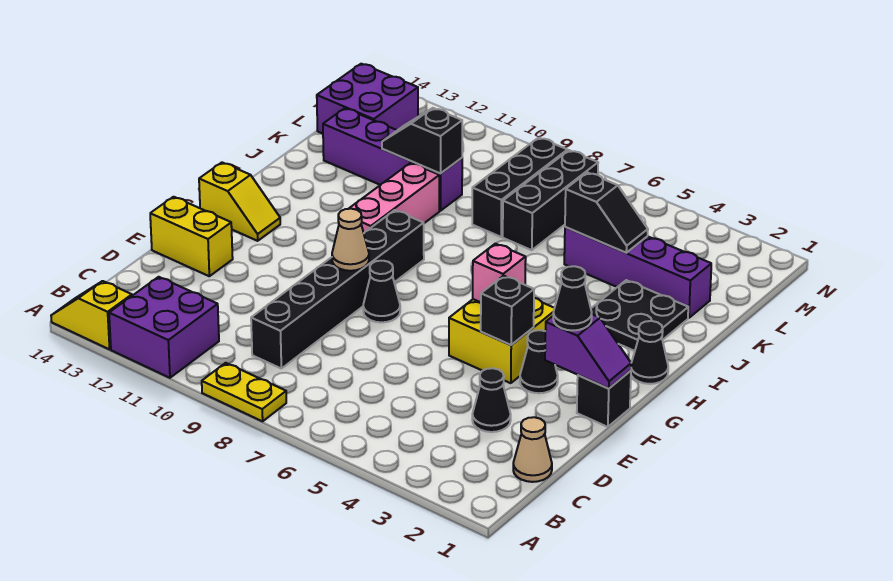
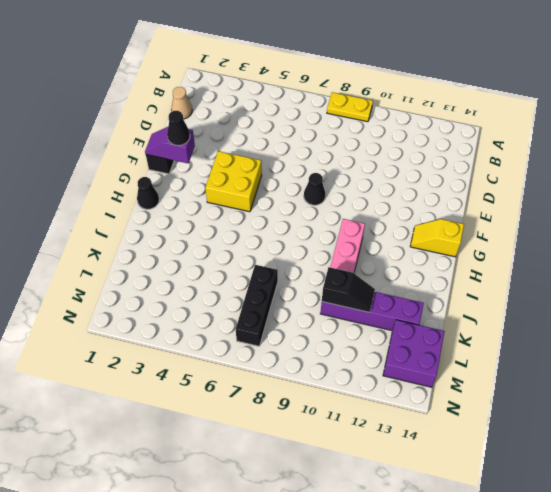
none -> purple brick A11:B12 level 1
none -> yellow slope A13:A14 level 1 top 13
none -> black brick C9:H9 level 1

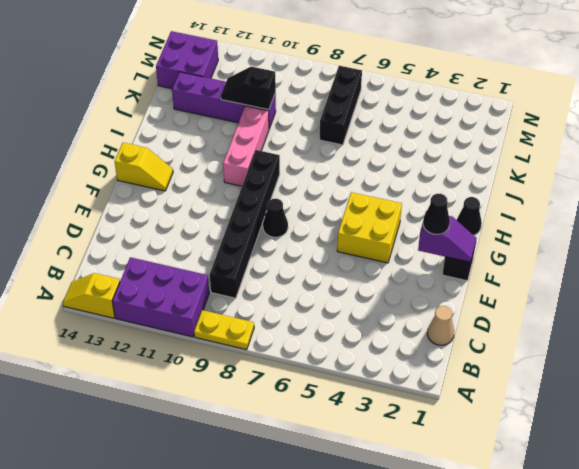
purple brick A10:B12 level 1 -> purple brick A11:B12 level 1
none -> black cone D3 level 1
none -> yellow brick E13:E14 level 1
none -> black cone F3 level 1

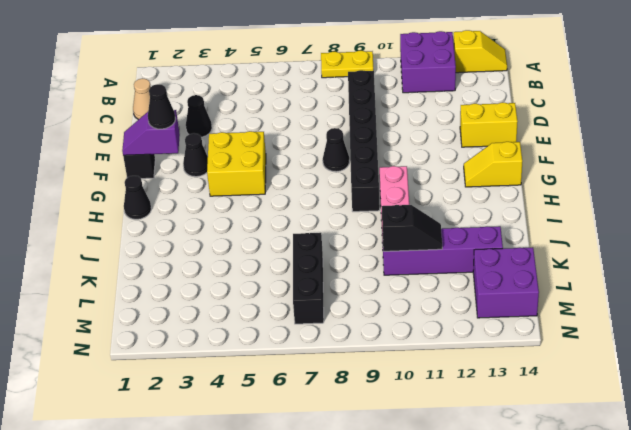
none -> black plate I2:J3 level 1
none -> purple brick K2:K5 level 1
none -> black brick K8:M8 level 1

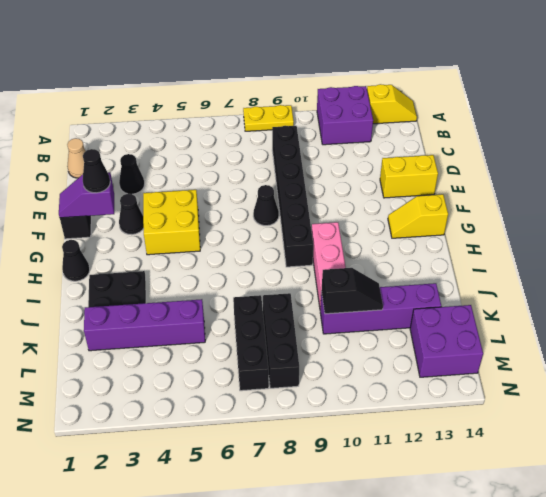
none -> black brick F4 level 2
none -> tan cone F9 level 2
none -> pink brick G5 level 2

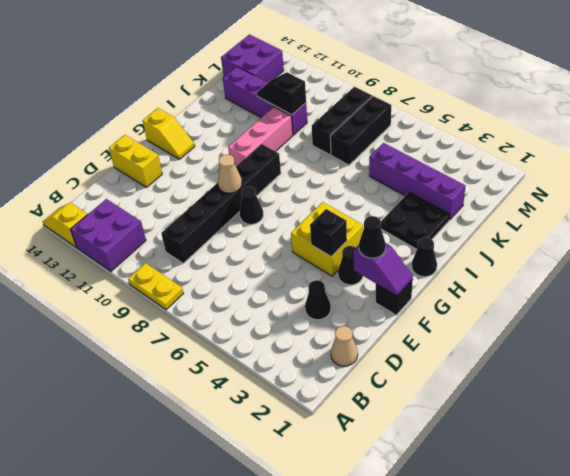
none -> pink brick G5 level 2
none -> black slope K4:K5 level 2 top 5

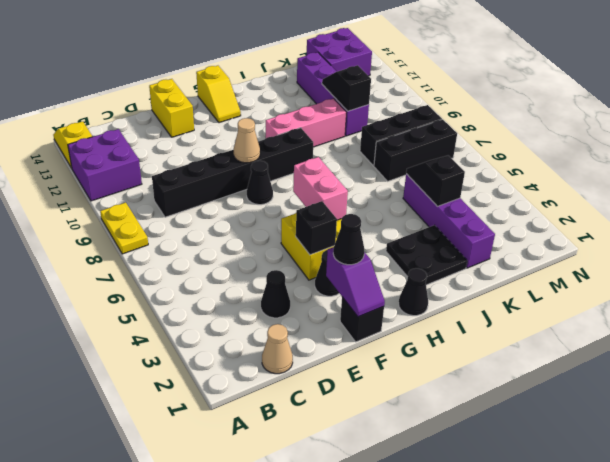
pink brick G5:G6 level 2 -> pink brick G5 level 2
black slope K4:K5 level 2 top 4 -> black slope K4:K5 level 2 top 5

